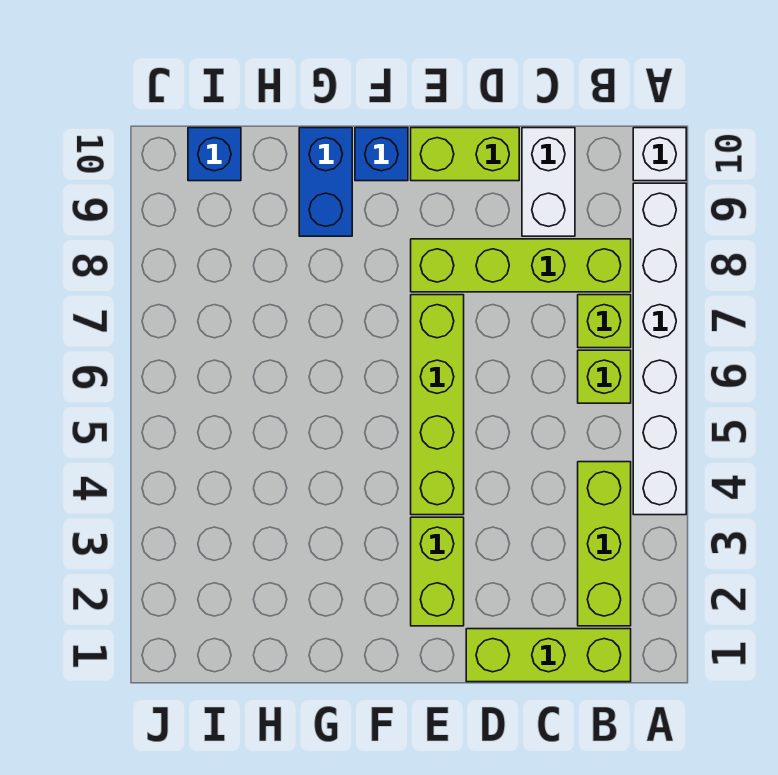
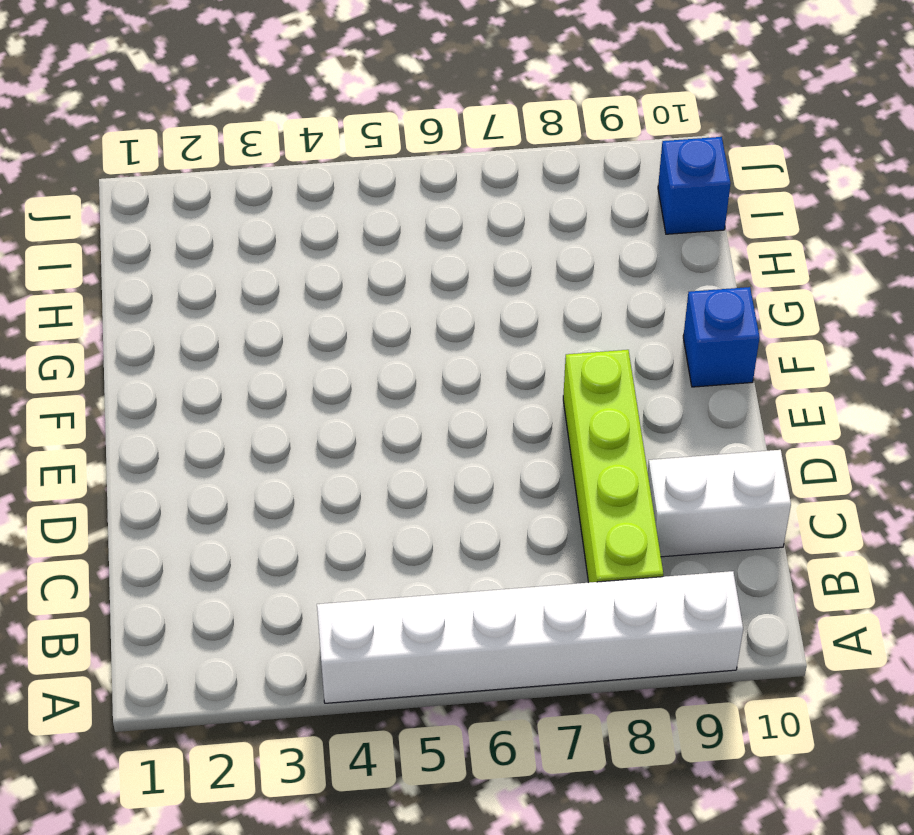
none -> white brick A10 level 1
none -> lime brick B1:D1 level 1
none -> lime brick B2:B4 level 1

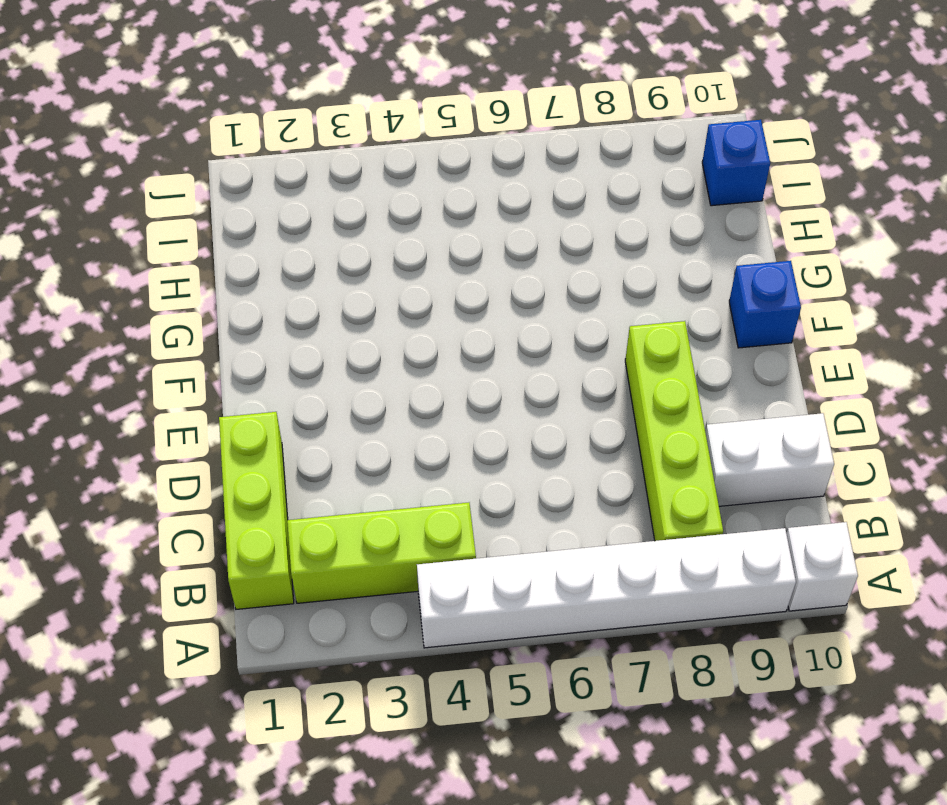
none -> lime brick B6 level 1
none -> lime brick B7 level 1
none -> lime brick D10:E10 level 1

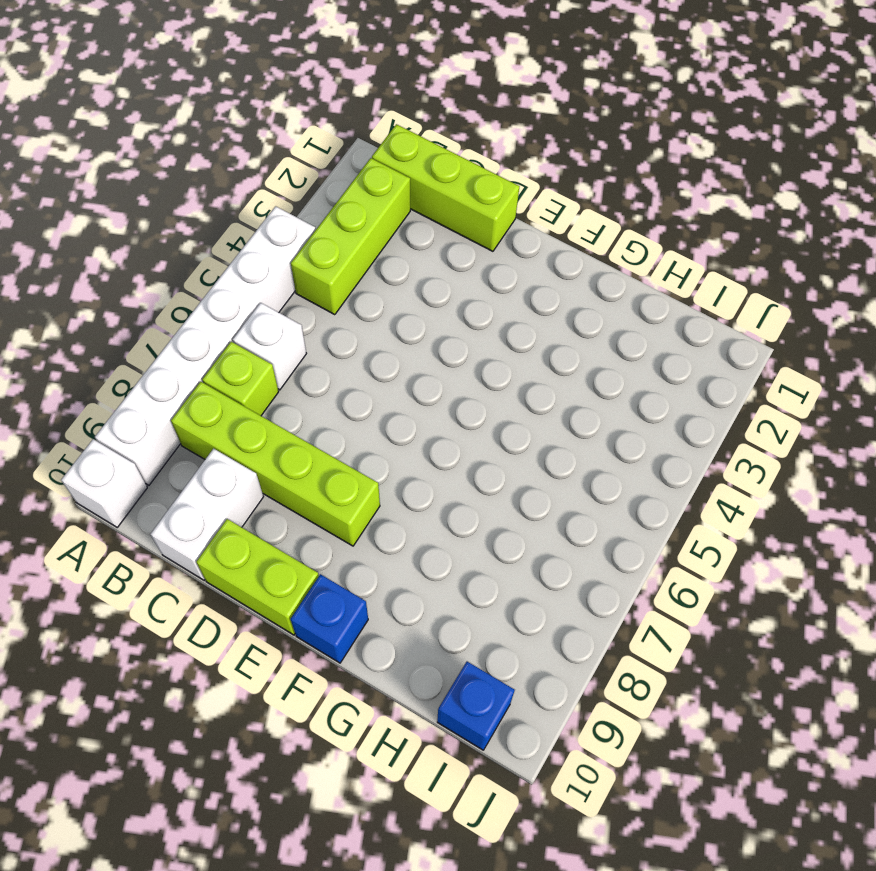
white brick B6 level 1 -> lime brick B6 level 1
none -> lime brick E2:E3 level 1
none -> lime brick E4:E7 level 1
none -> blue brick G9:G10 level 1

